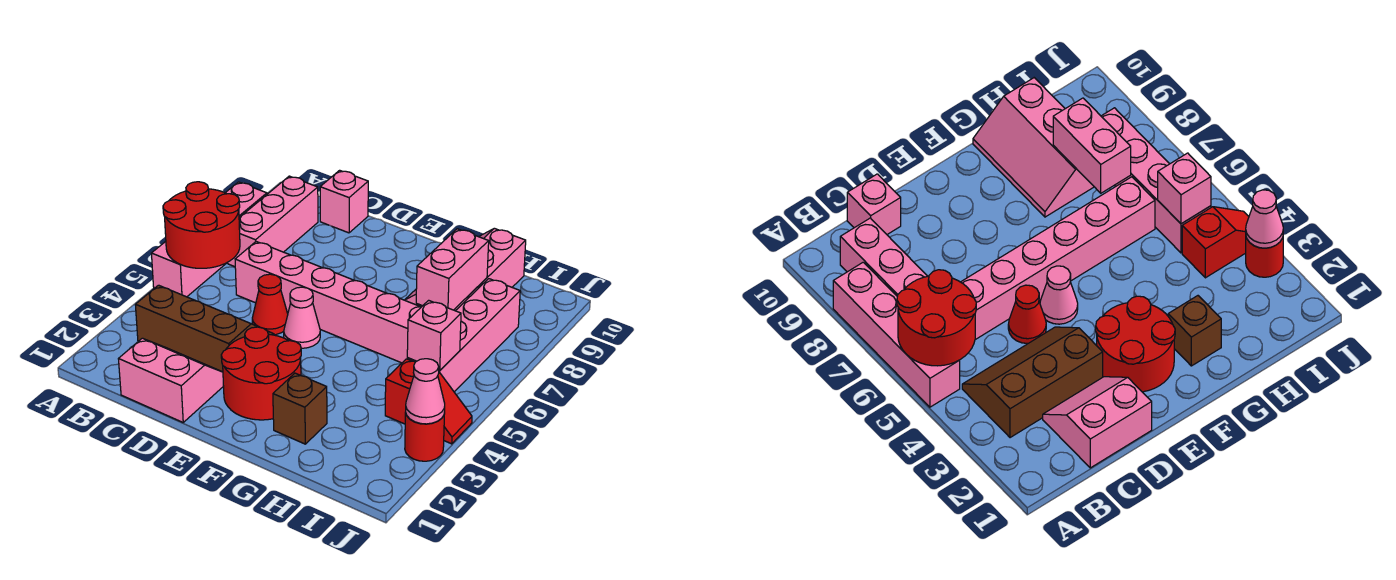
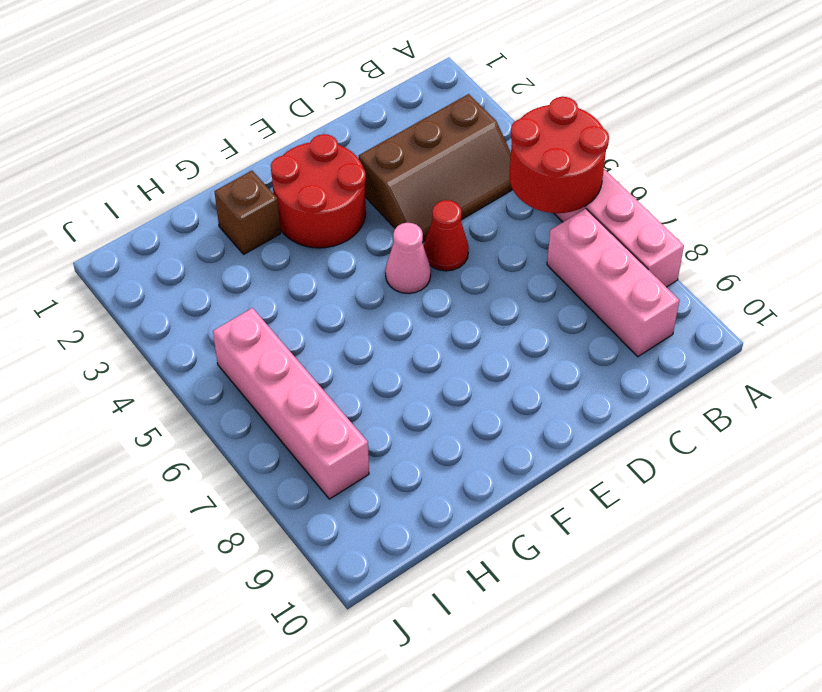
none -> pink slope C1:D2 level 1 top 1
none -> pink brick C6:H6 level 1
none -> pink brick C10 level 1

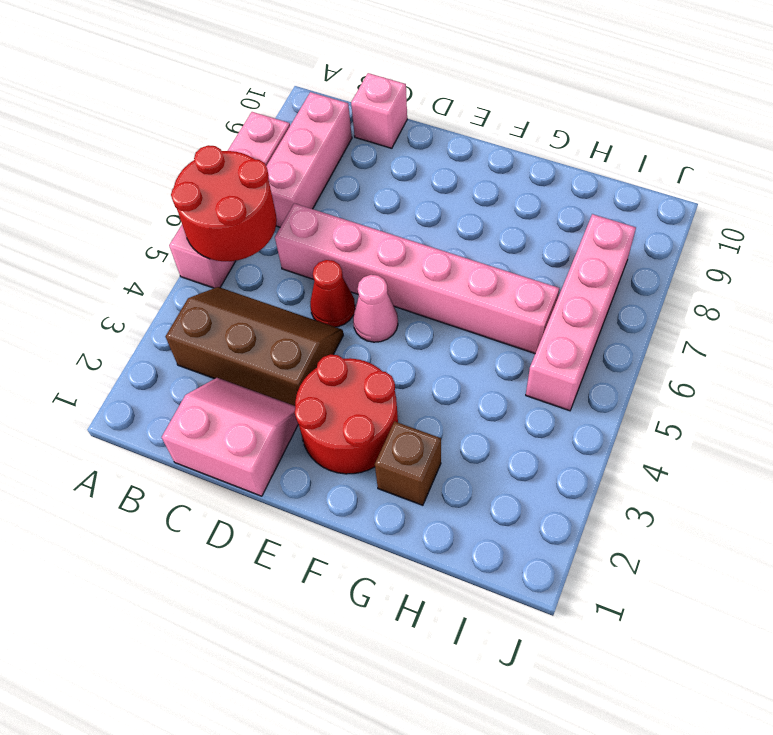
none -> pink slope G8:H10 level 1 top H
none -> red slope I4:J4 level 1 top I
none -> red round brick J3 level 1

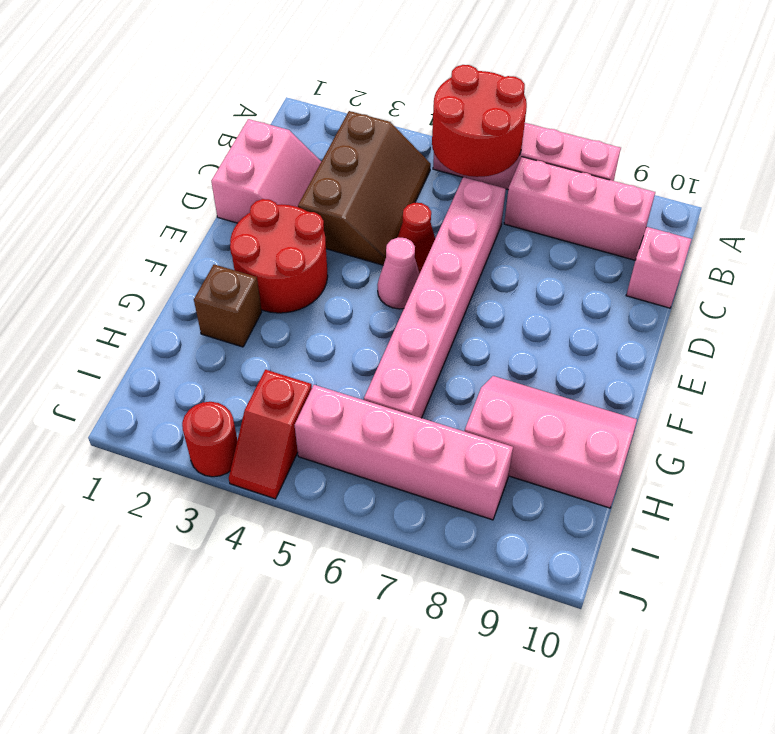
none -> pink brick H7:H8 level 2
none -> pink brick I5 level 2
none -> pink cone J3 level 2

